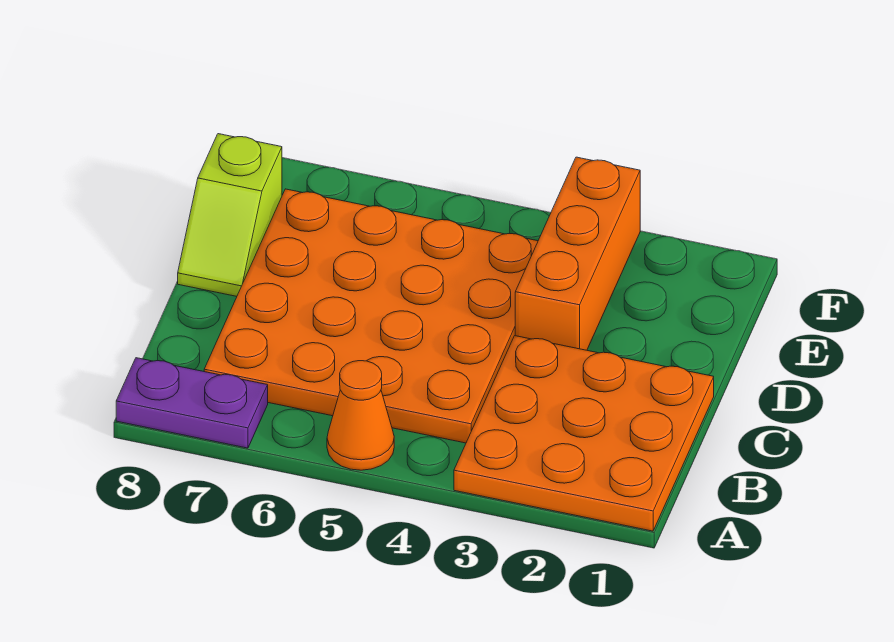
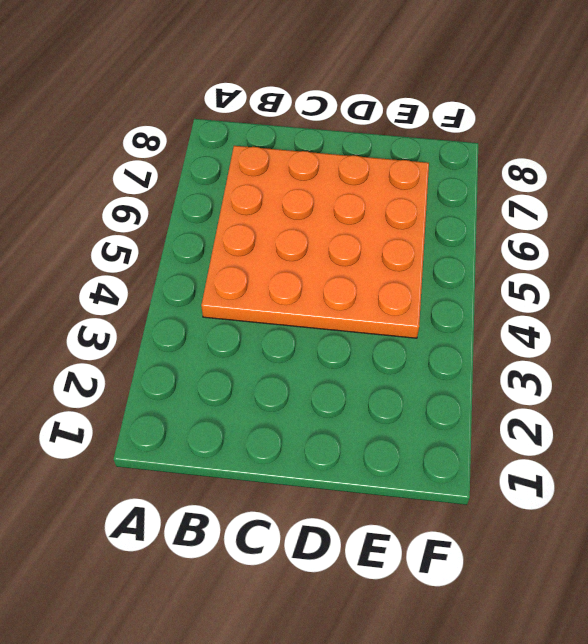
none -> orange plate A1:C3 level 1
none -> orange cone A5 level 1

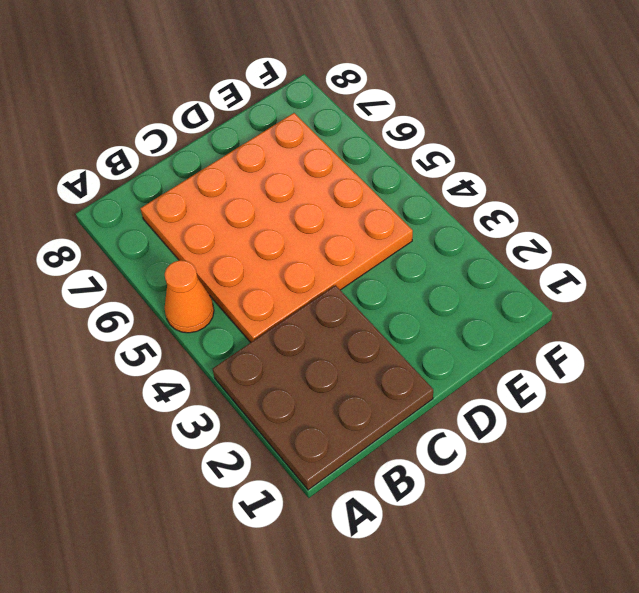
brown plate A1:C3 level 1 -> orange plate A1:C3 level 1
none -> purple plate A7:A8 level 1
none -> orange brick D3:F3 level 1

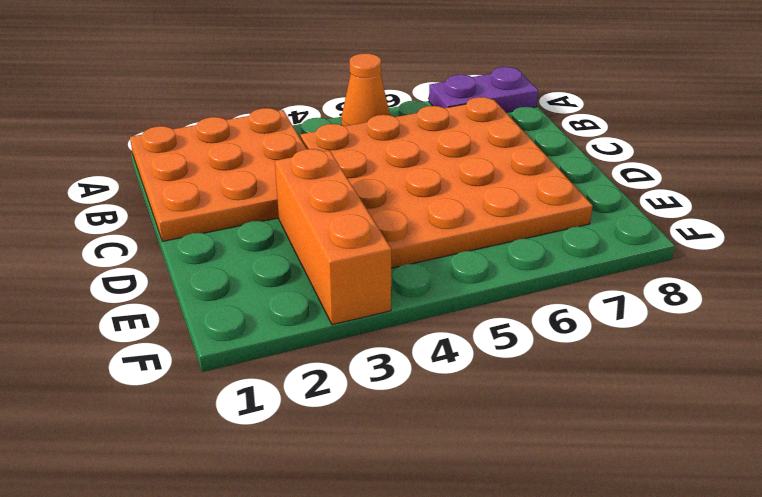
none -> lime slope D8:E8 level 1 top E

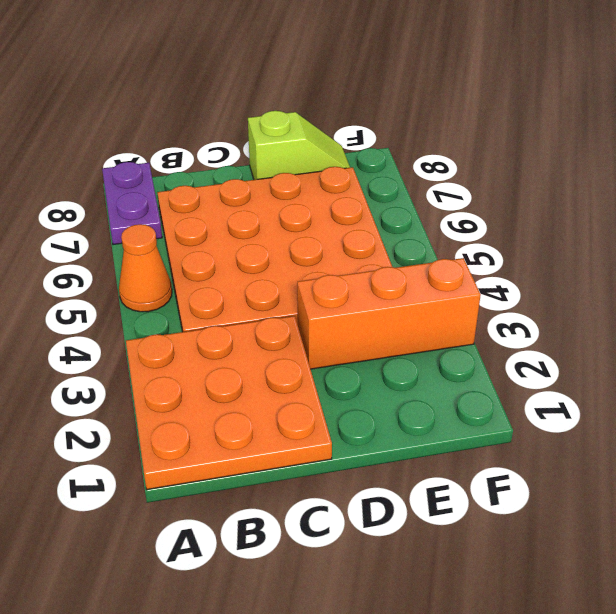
lime slope D8:E8 level 1 top D -> lime slope D8:E8 level 1 top E

